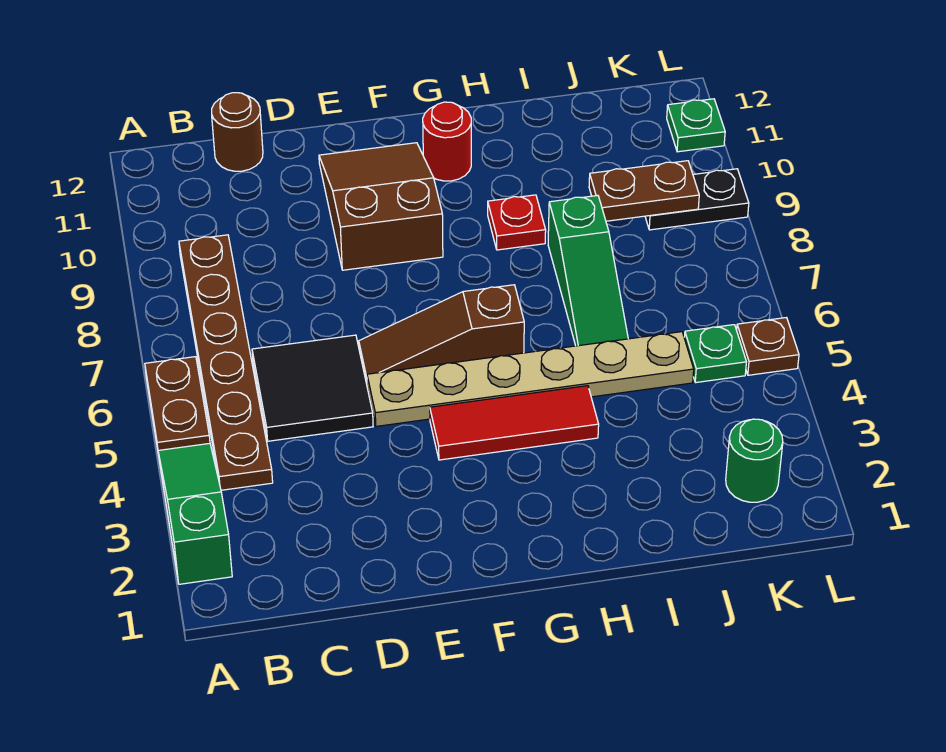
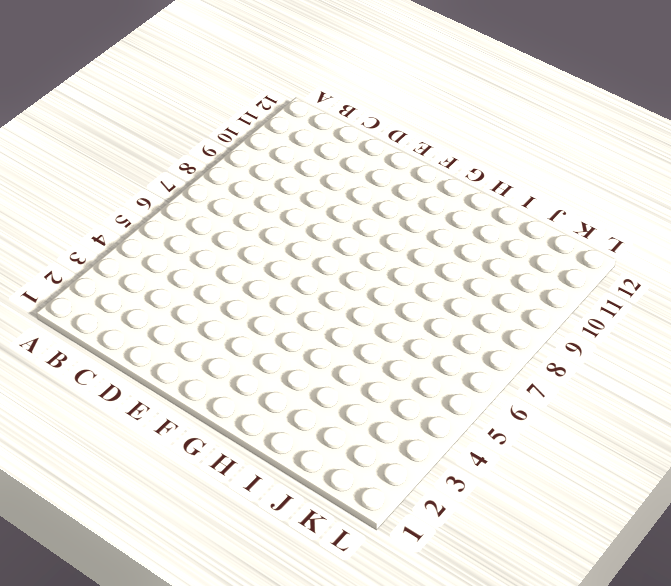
none -> green slope A2:A4 level 1 top 2
none -> brown plate A5:A6 level 1
none -> brown plate B4:B9 level 1

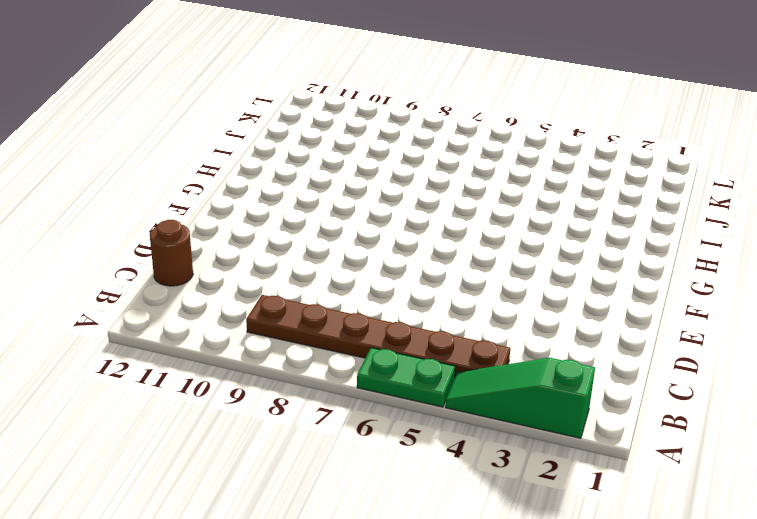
green plate A5:A6 level 1 -> brown plate A5:A6 level 1
none -> black tile C5:D6 level 1
none -> tan plate E5:J5 level 1
none -> brown slope E6:G6 level 1 top G

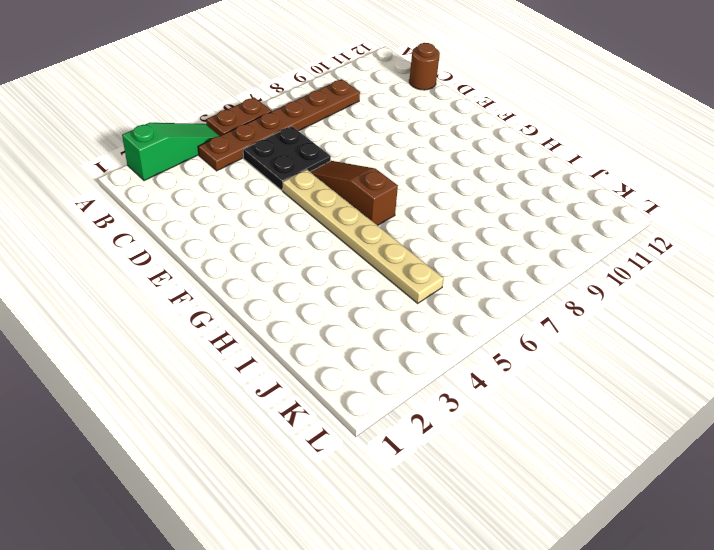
black plate C5:D6 level 1 -> black tile C5:D6 level 1
none -> brown slope E9:F11 level 1 top 9
none -> red tile F4:H4 level 1
none -> red round brick G11 level 1

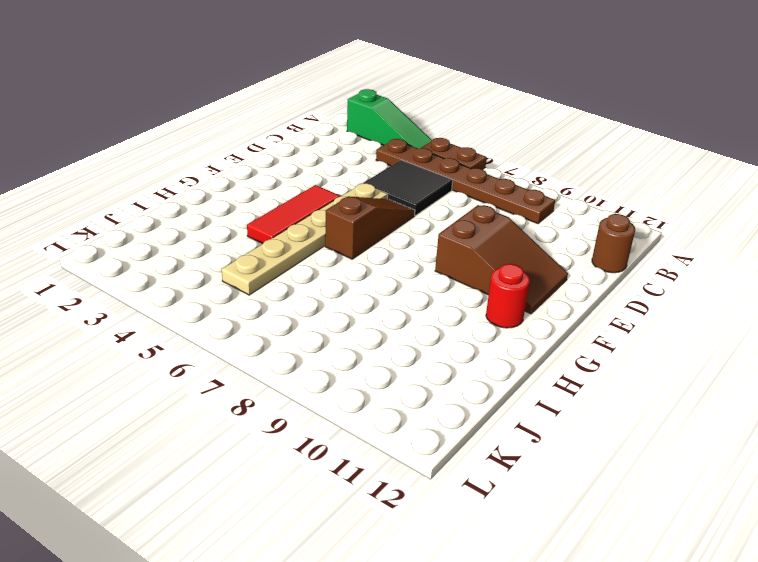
none -> red plate H9 level 1
none -> green slope I6:I8 level 1 top 8
none -> green round brick K2 level 1

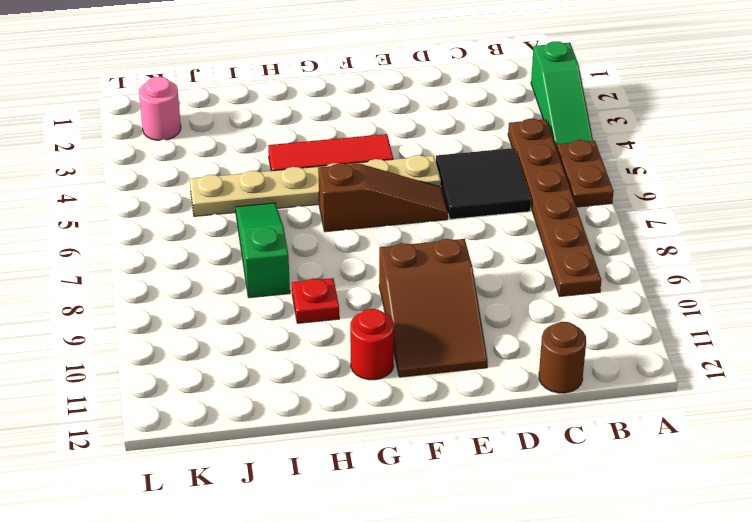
pink round brick K2 level 1 -> green round brick K2 level 1
none -> green plate K5 level 1
none -> black plate K9:L9 level 1
none -> brown plate L5 level 1

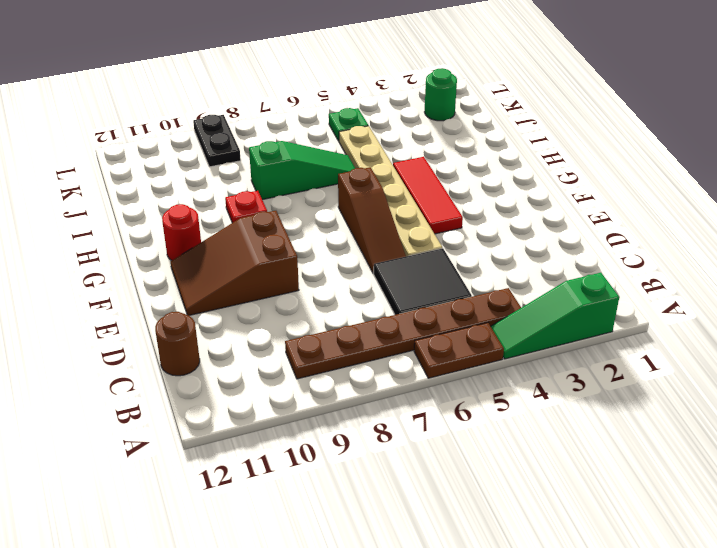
none -> brown plate L5 level 1
none -> green plate L11 level 1
none -> brown plate J9:K9 level 2

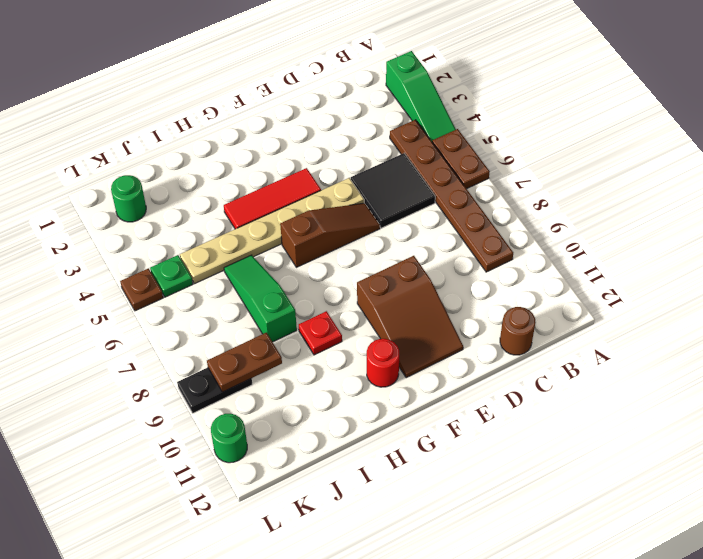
green round brick L11 level 1 -> green plate L11 level 1

